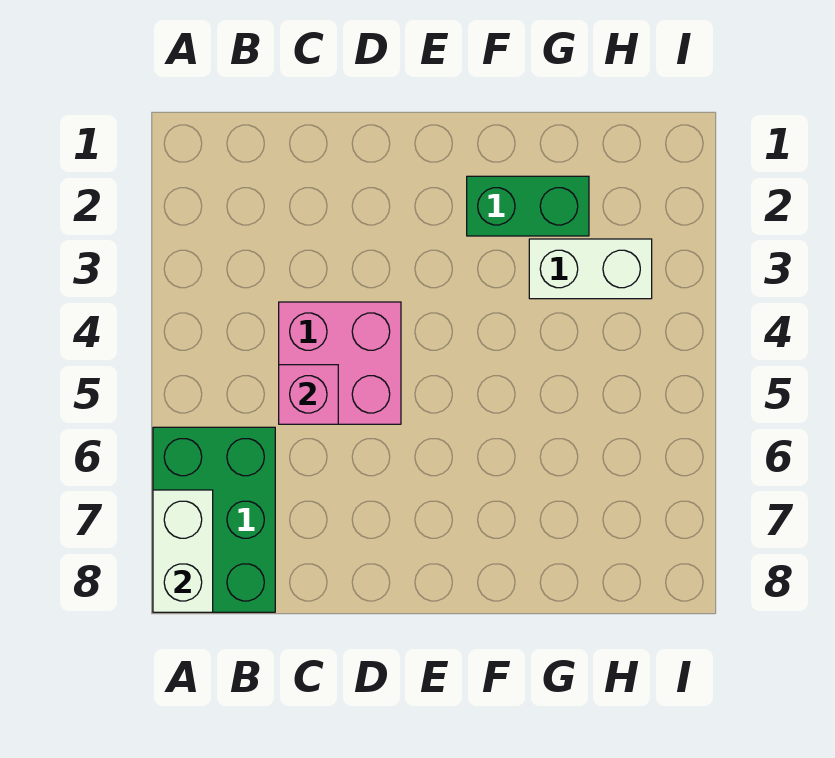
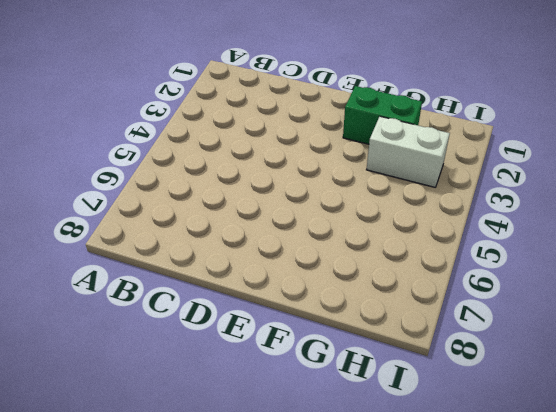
none -> green brick A6:B8 level 1
none -> pink brick C4:D5 level 1

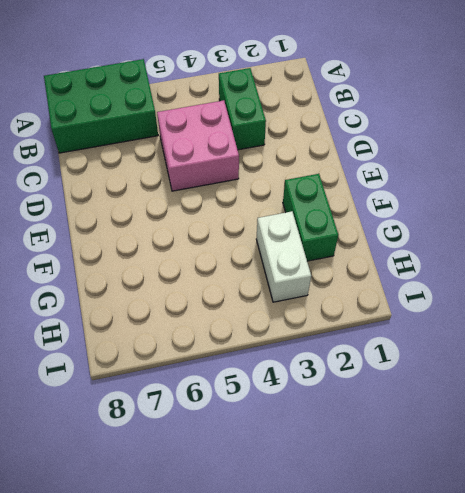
green brick B3:C3 level 1 -> none
none -> white brick A7:A8 level 2
none -> pink brick C5 level 2

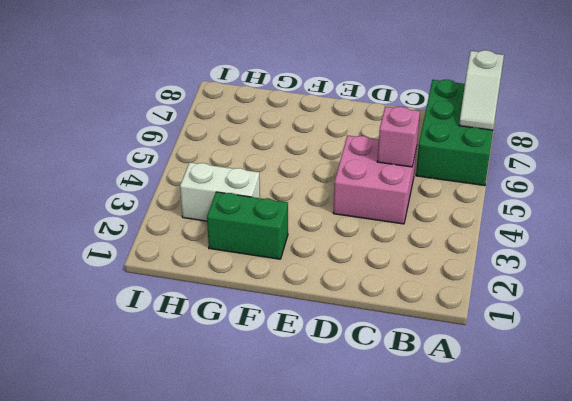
white slope A7:A8 level 2 top 8 -> white brick A7:A8 level 2

